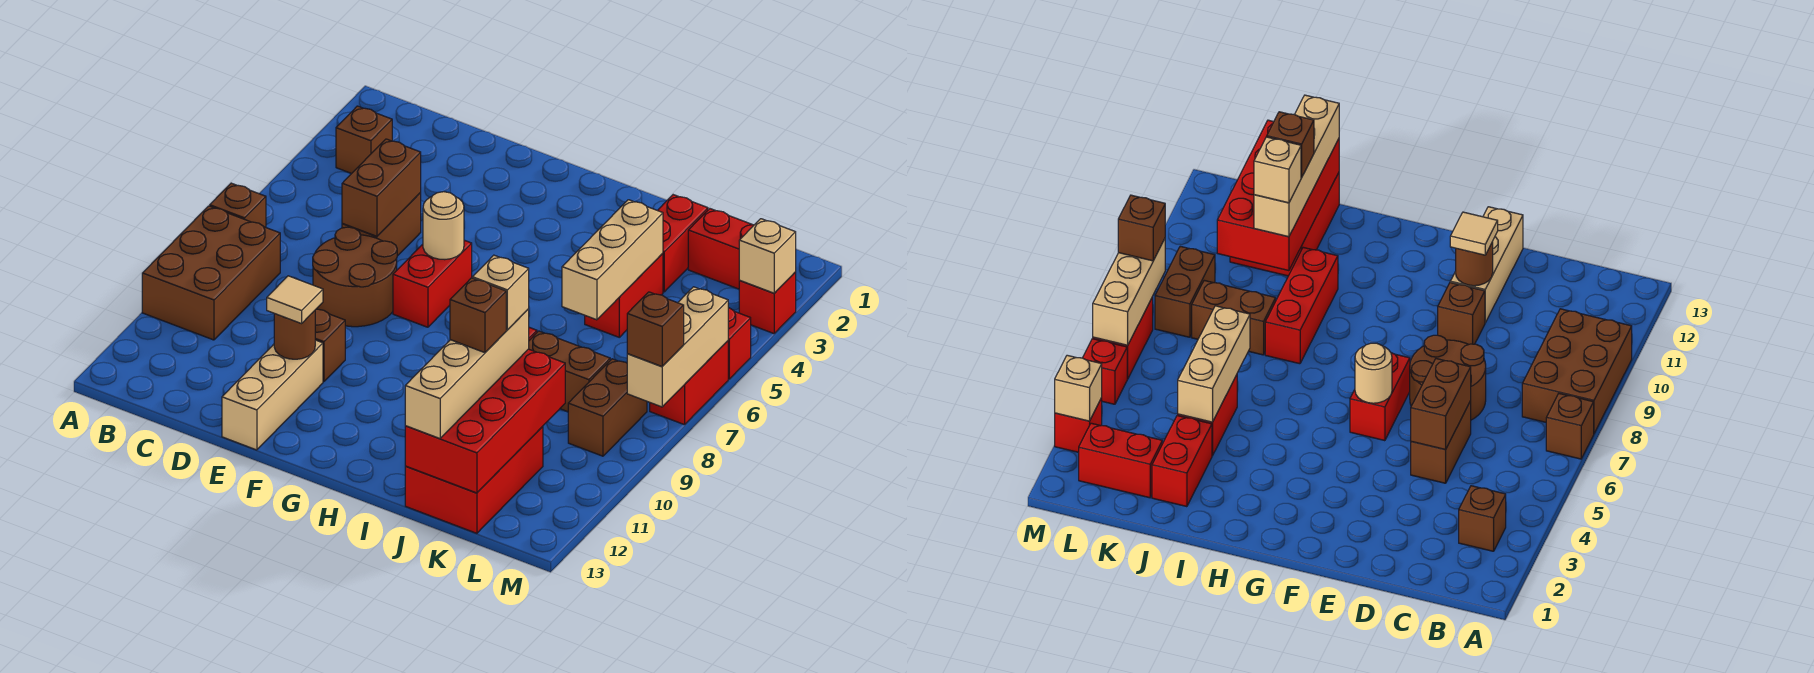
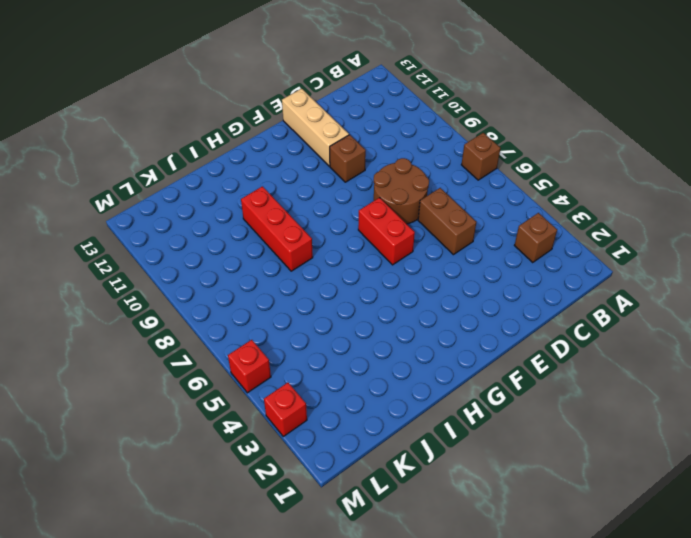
none -> brown brick A8:B10 level 1
none -> red brick J2:J3 level 1
none -> red brick J4:J5 level 1
none -> brown brick J8:K8 level 1

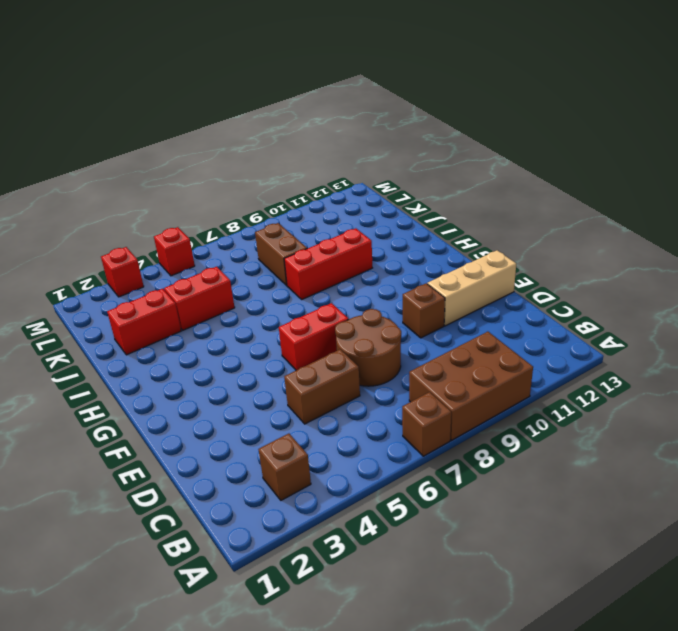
none -> red brick J11:K13 level 1
none -> red brick K2:L2 level 1
none -> brown brick L8:L9 level 1
none -> red brick M6:M7 level 1

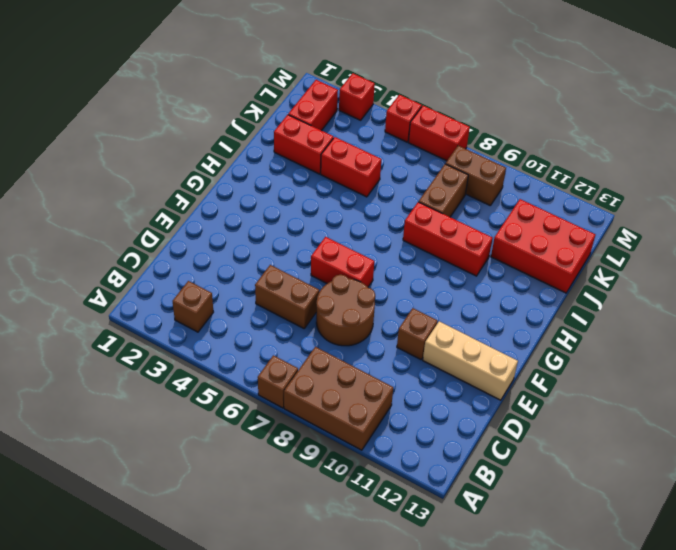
none -> brown brick D5:D6 level 2
none -> brown round brick E11 level 2
none -> tan round brick F6 level 2
none -> tan brick J4:J6 level 2

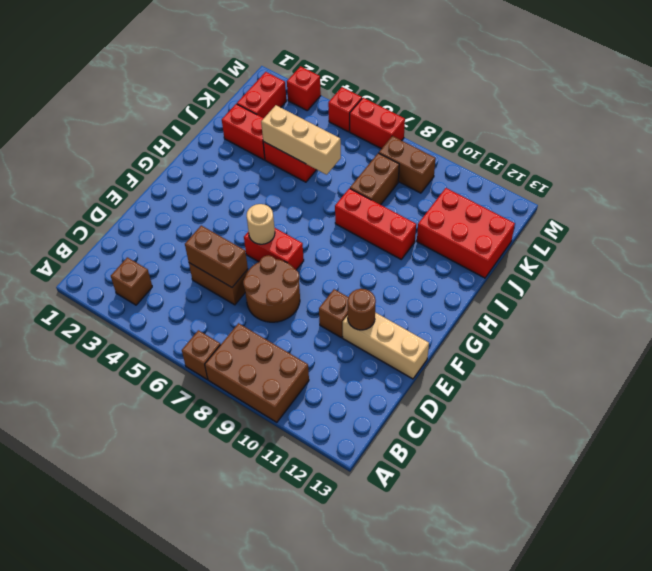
none -> red brick J10:K13 level 2
none -> tan brick M3 level 2
none -> tan brick M6:M8 level 2
none -> tan tile E11 level 3

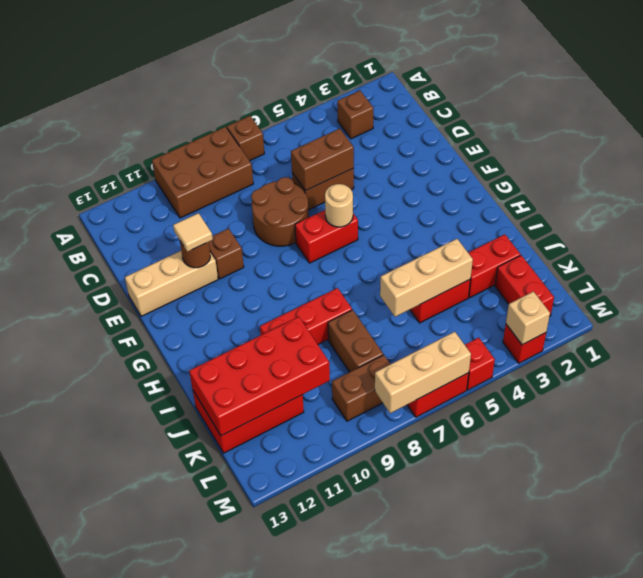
none -> tan brick J10:J13 level 3
none -> brown brick M8 level 3
none -> tan brick J10 level 4
none -> brown brick J11 level 4

